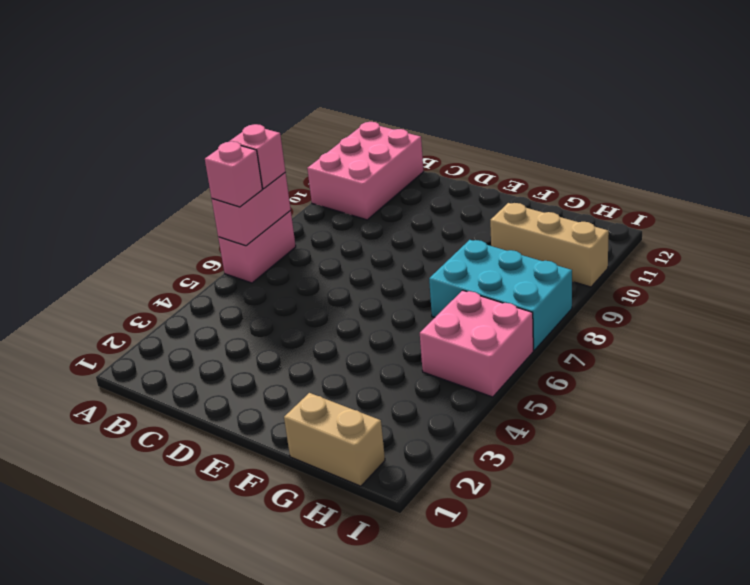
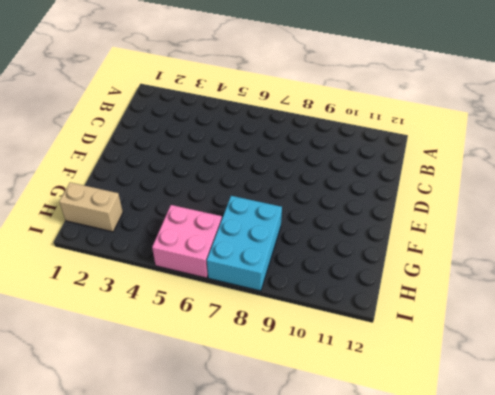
tan brick H1:H2 level 1 -> tan brick G1:H1 level 1
none -> pink brick A6:A7 level 1
none -> pink brick A10:B12 level 1

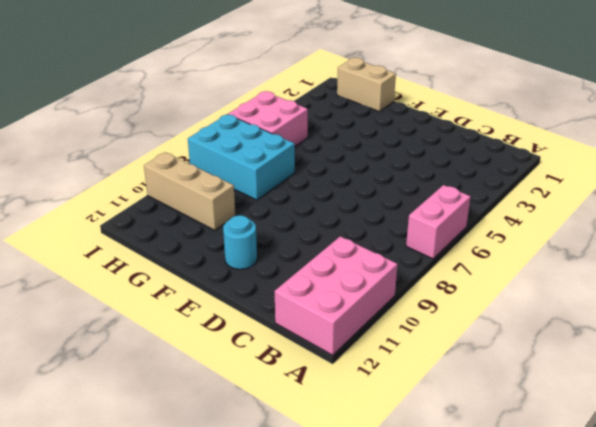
cyan round brick E11 level 1 -> none
none -> pink brick A6:A7 level 2
none -> pink brick A6 level 3

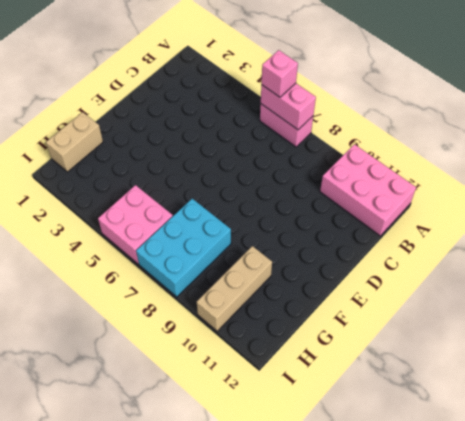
none -> pink brick A7 level 3

